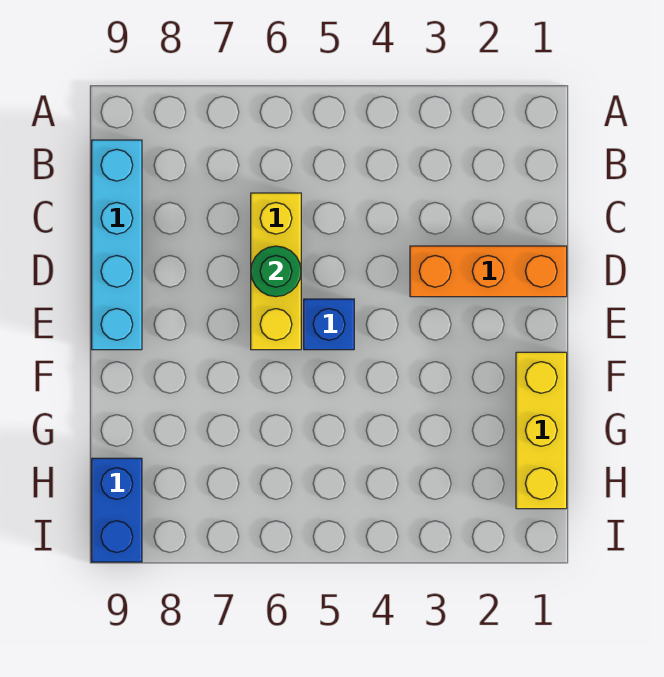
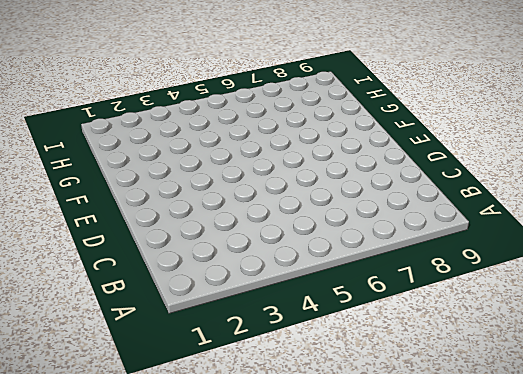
none -> cyan brick B9:E9 level 1
none -> yellow brick C6:E6 level 1

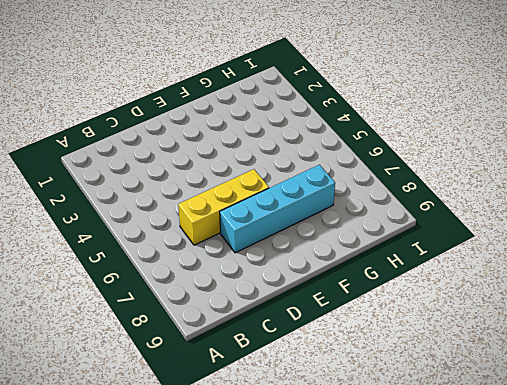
cyan brick D7:G7 level 1 -> cyan brick B9:E9 level 1
none -> orange brick D1:D3 level 1
none -> blue brick E5 level 1

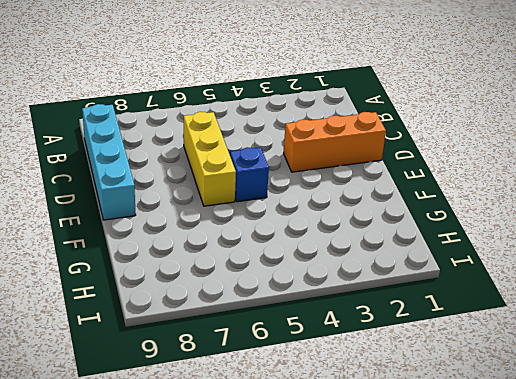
none -> yellow brick F1:H1 level 1
none -> blue brick H9:I9 level 1

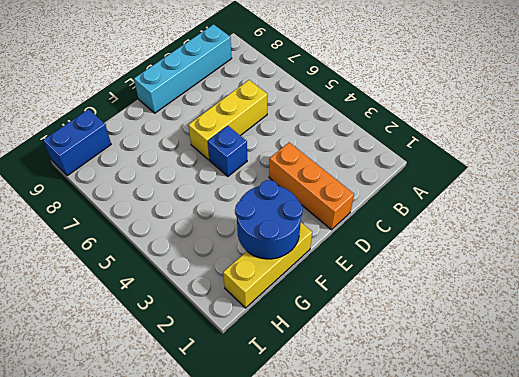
blue round brick F1:G2 level 2 -> none
none -> green round brick D6 level 2

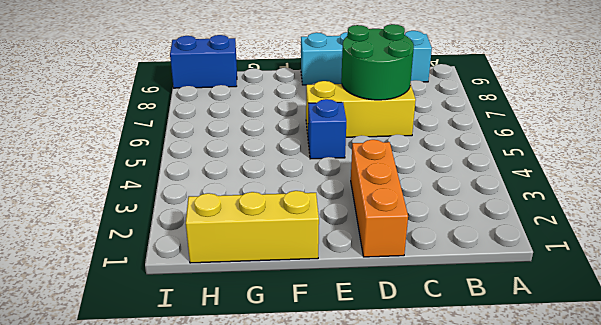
green round brick C6:D7 level 2 -> green round brick D6 level 2

